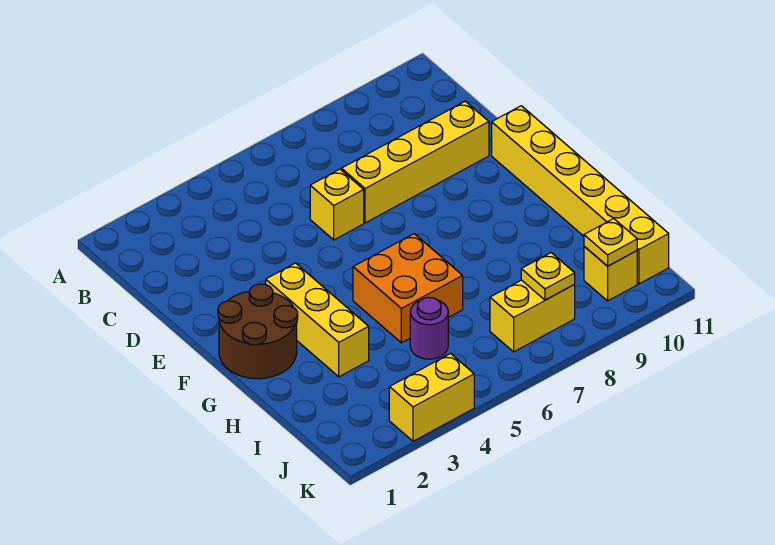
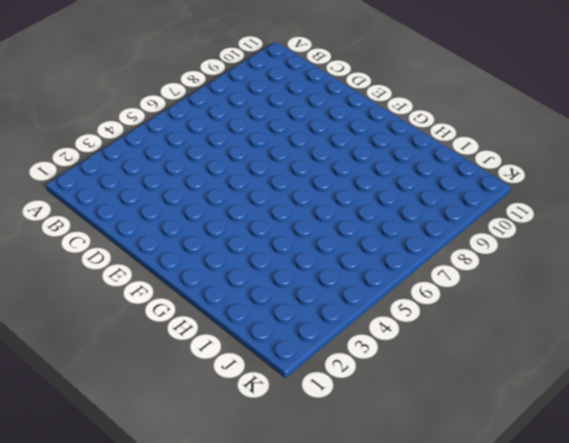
none -> yellow brick D6 level 1
none -> yellow brick D7:D10 level 1
none -> yellow brick E11:J11 level 1

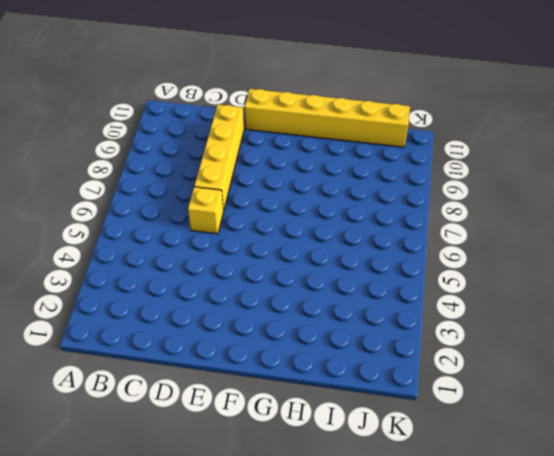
none -> brown round brick F1:G2 level 1
none -> yellow brick F3:H3 level 1
none -> orange brick G5:H6 level 1

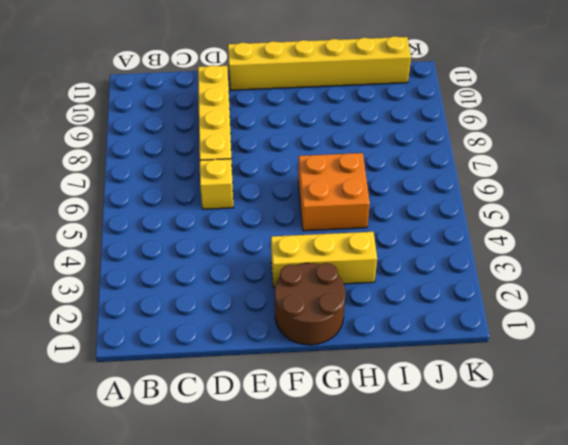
none -> purple round brick I5 level 1
none -> yellow brick J7:J8 level 1
none -> yellow brick J10 level 1

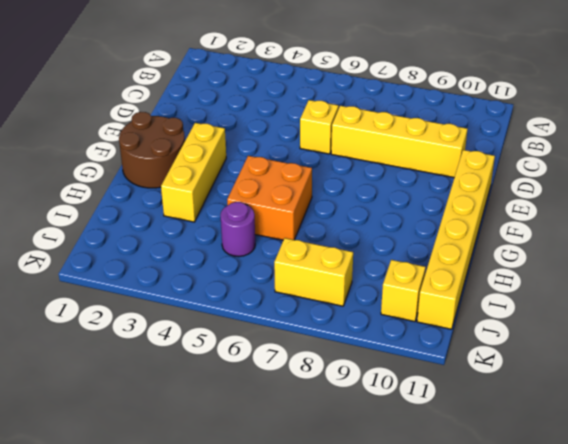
none -> yellow brick K3:K4 level 1
none -> yellow plate J8 level 2
none -> yellow plate J10 level 2

